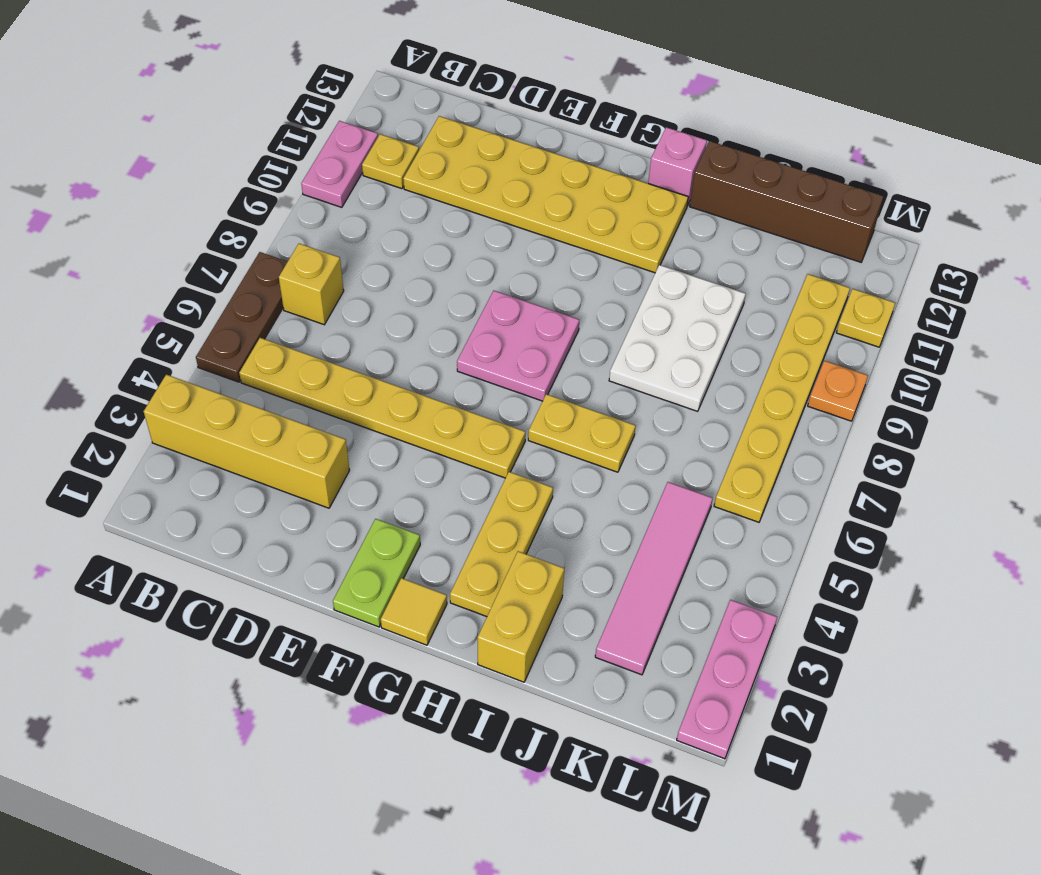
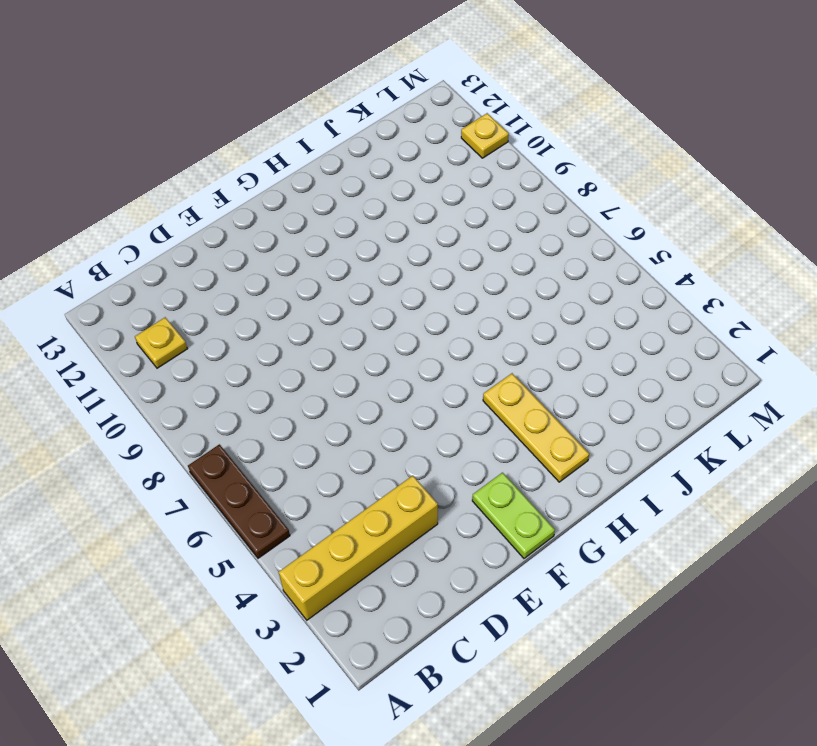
none -> pink plate A10:A11 level 1
none -> yellow plate B5:G5 level 1
none -> yellow brick B7 level 1

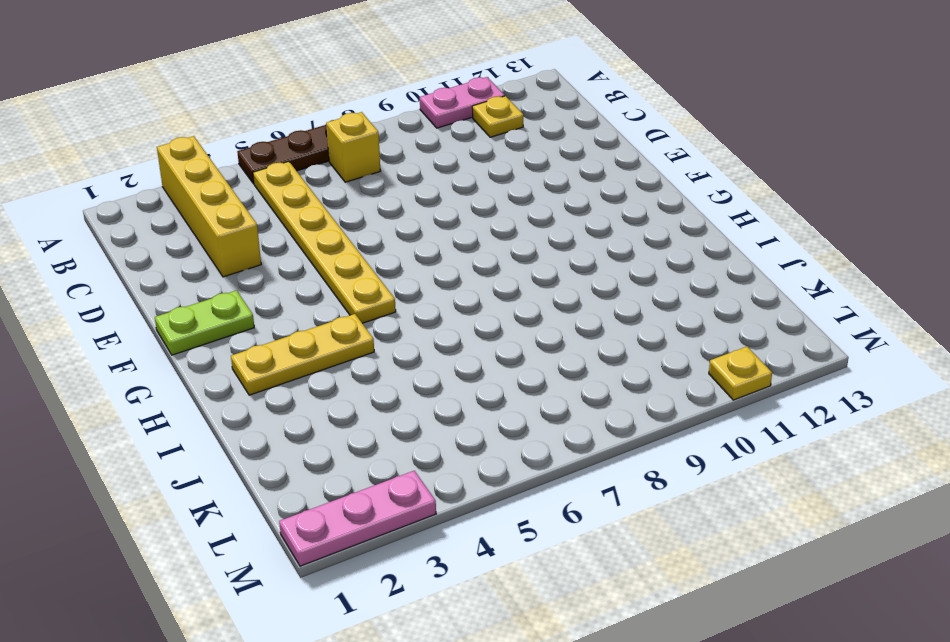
none -> yellow plate C11:H12 level 1
none -> pink plate F7:G8 level 1
none -> yellow tile G1 level 1

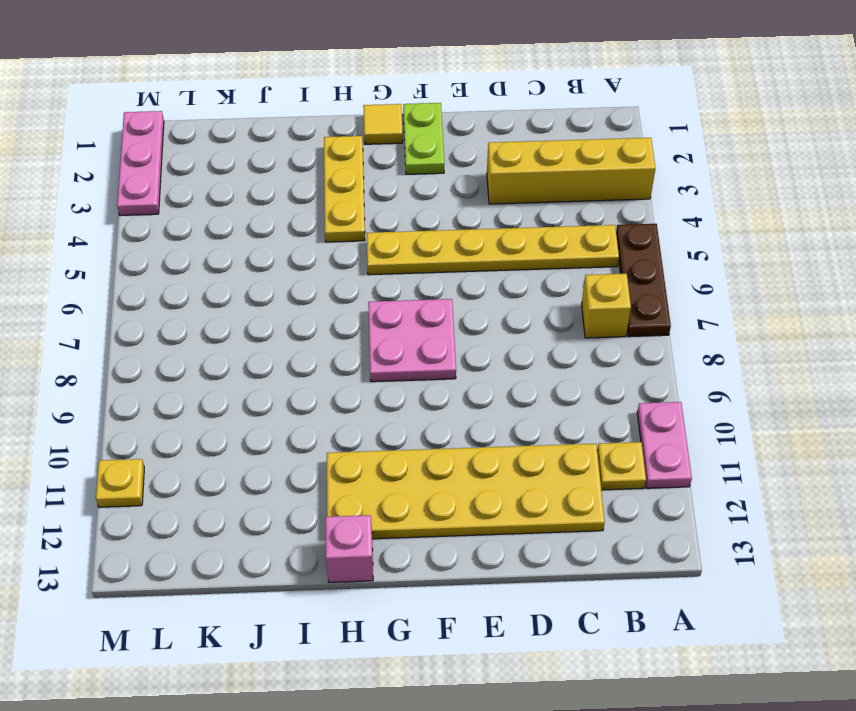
none -> yellow plate H6:I6 level 1
none -> yellow brick I1:I2 level 1
none -> white plate I8:J10 level 1

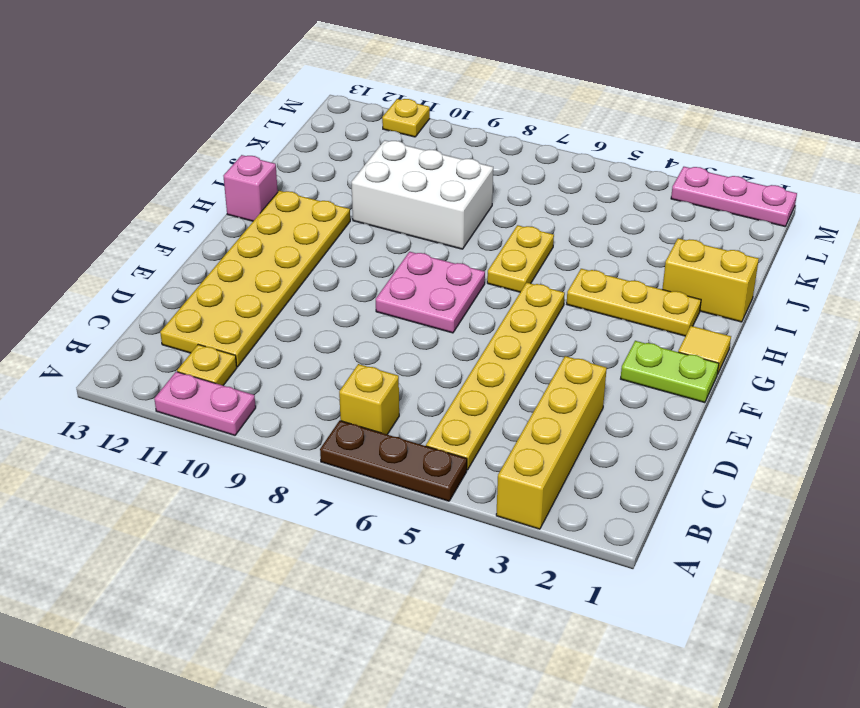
white brick I8:J10 level 1 -> white plate I8:J10 level 1
none -> brown brick I13:L13 level 1
none -> pink tile K2:K5 level 1
none -> yellow plate L6:L11 level 1

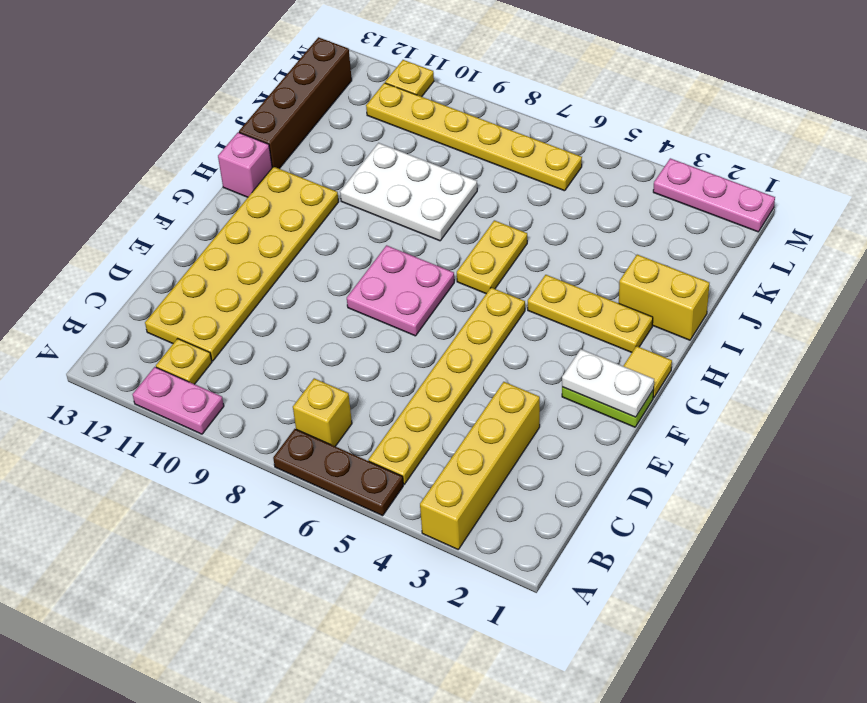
white plate F1:F2 level 2 -> none
none -> pink tile K2:K5 level 1
none -> orange plate M9 level 1

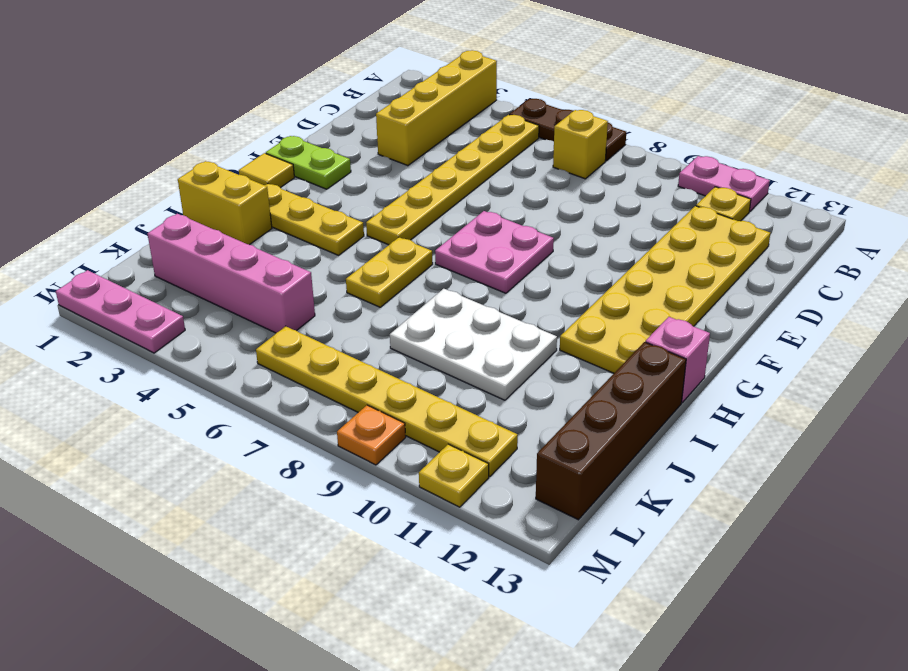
pink brick K2:K5 level 1 -> pink tile K2:K5 level 1

